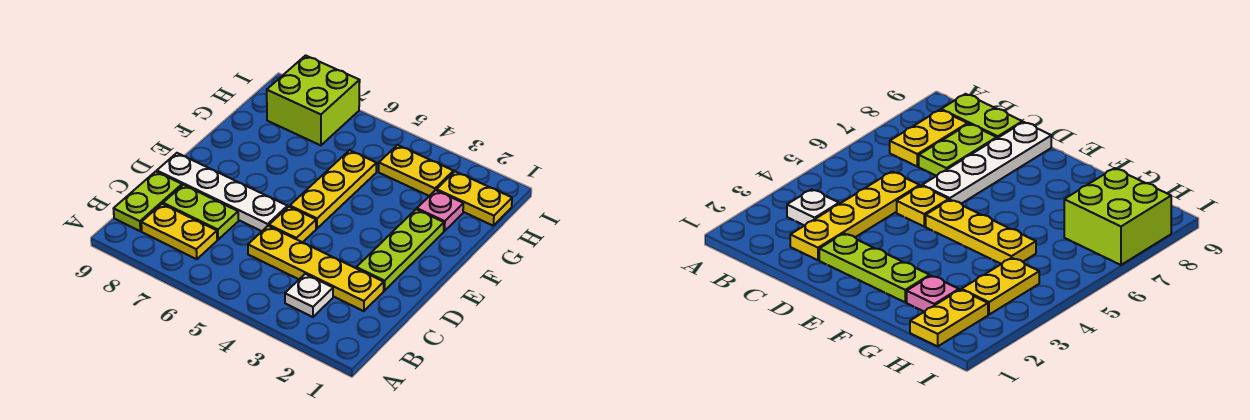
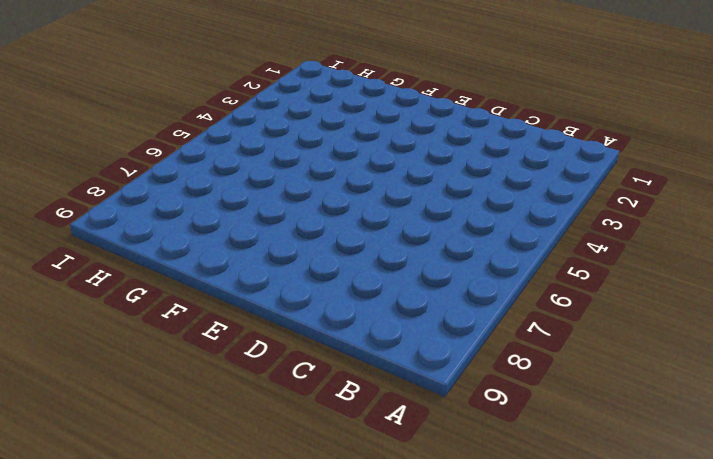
none -> white plate B3 level 1
none -> yellow plate B7:B8 level 1
none -> lime plate B9:C9 level 1

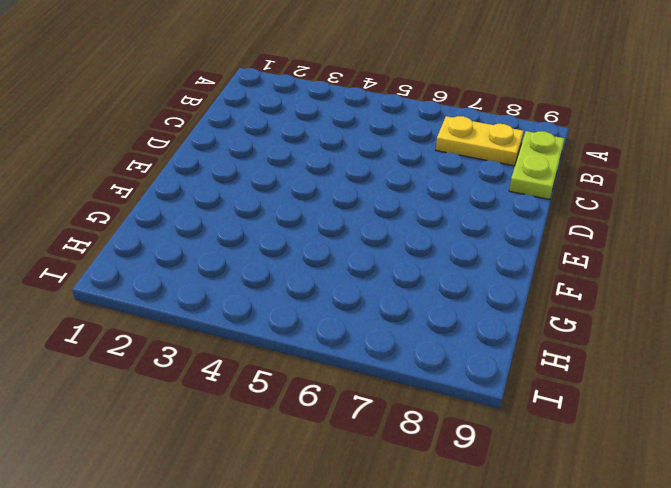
none -> white plate B3 level 1
none -> yellow plate C2:C5 level 1
none -> lime plate C7:C8 level 1

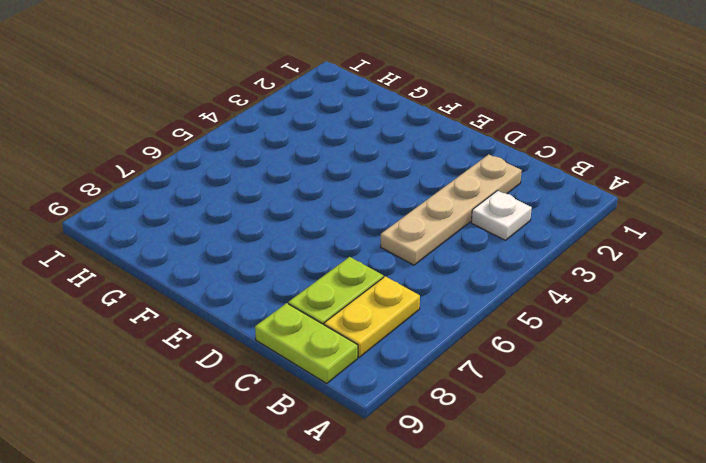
tan plate C2:C5 level 1 -> yellow plate C2:C5 level 1
none -> lime plate D2:F2 level 1
none -> yellow plate D5 level 1
none -> white plate D6:D9 level 1

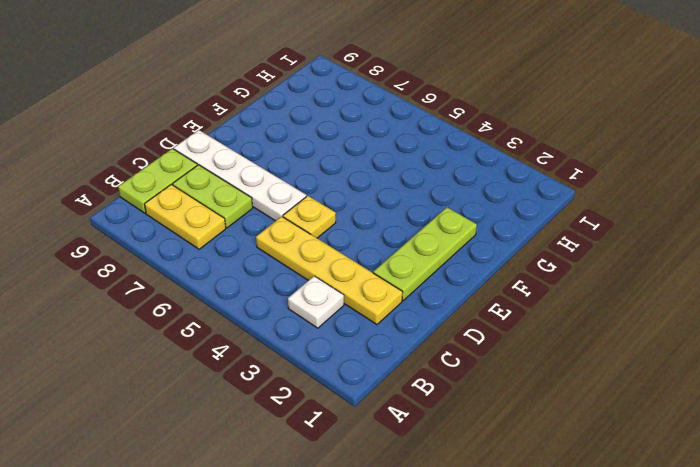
none -> yellow plate E5:G5 level 1
none -> pink plate G2 level 1
none -> yellow plate H1:H2 level 1

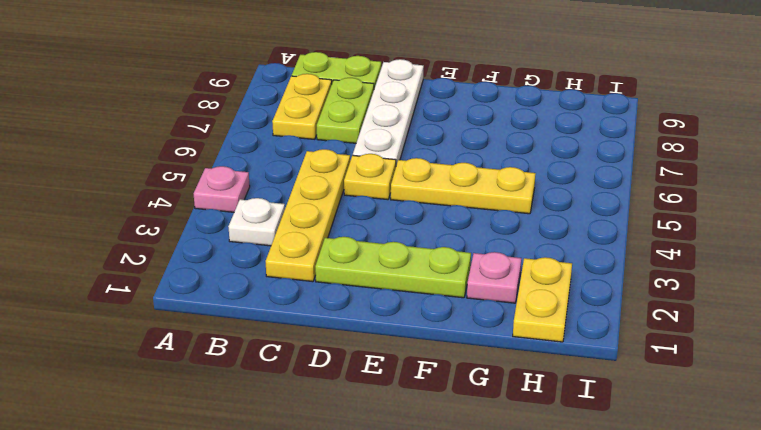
pink plate A4 level 1 -> none
none -> yellow plate H3:H4 level 1
none -> lime brick H7:I8 level 1

